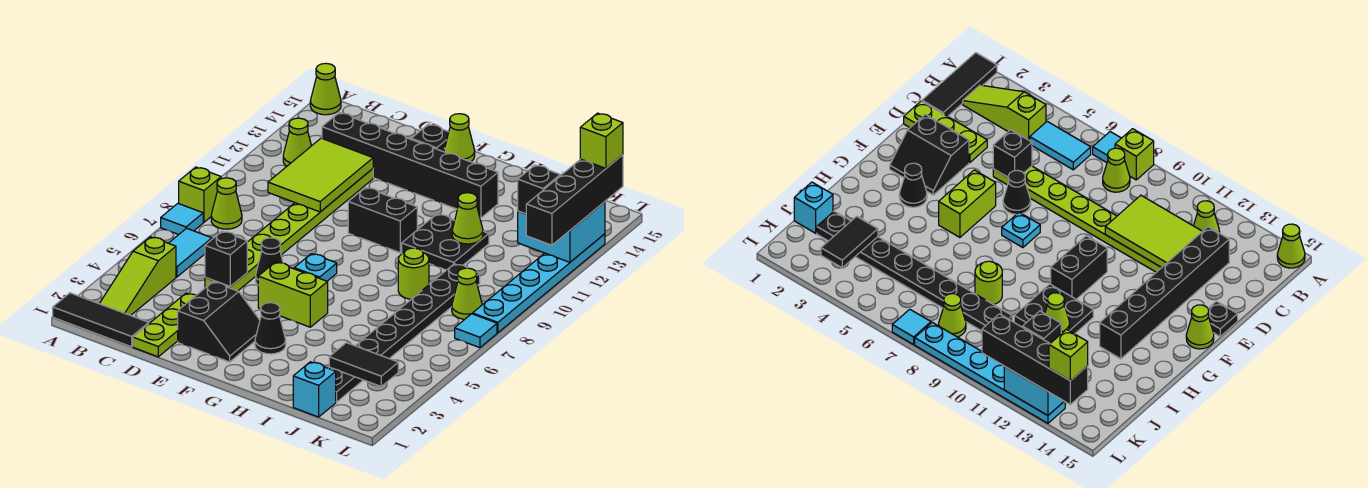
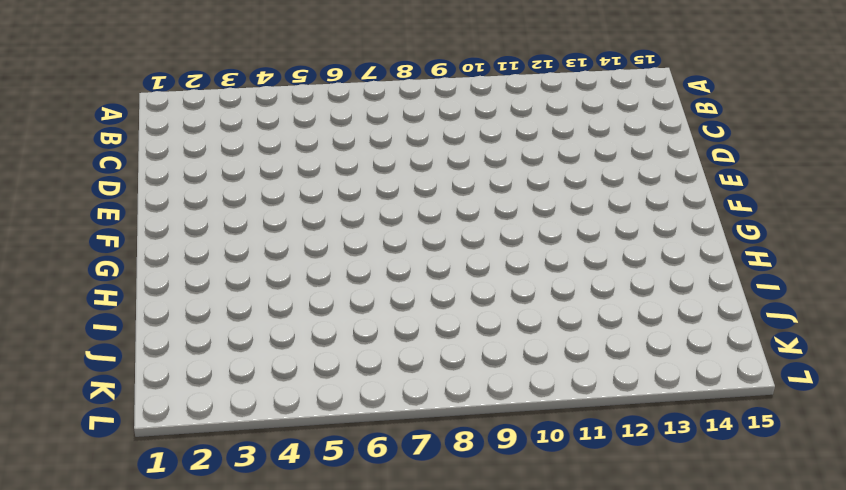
none -> black tile A1:C1 level 1
none -> cyan tile A7 level 1
none -> lime brick A8 level 1
none -> lime cone A15 level 1

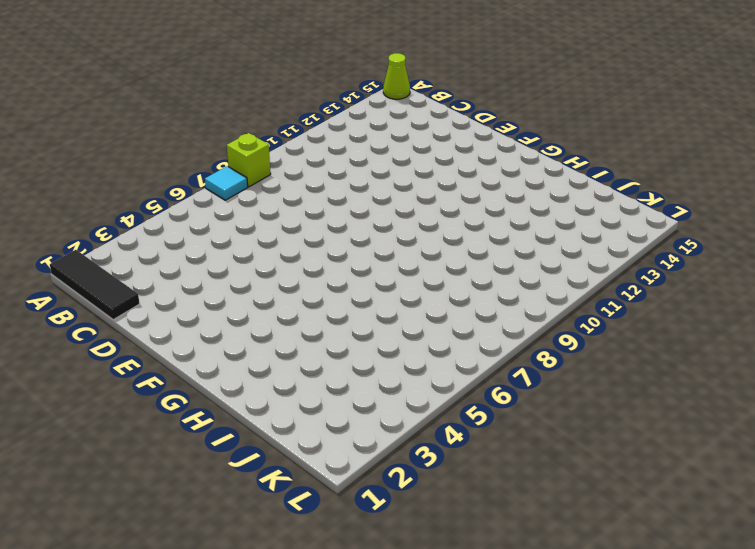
none -> lime slope B2:B4 level 1 top 4
none -> cyan tile B5:B6 level 1
none -> lime cone B8 level 1
none -> lime cone B12 level 1

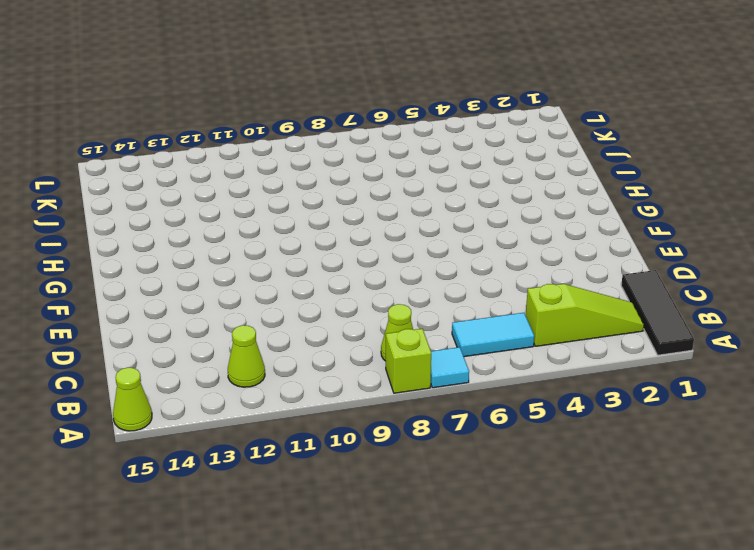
none -> black brick C13:H13 level 1
none -> lime plate D1:D3 level 1
none -> lime plate D5:D12 level 1
none -> black slope E2:F3 level 1 top E

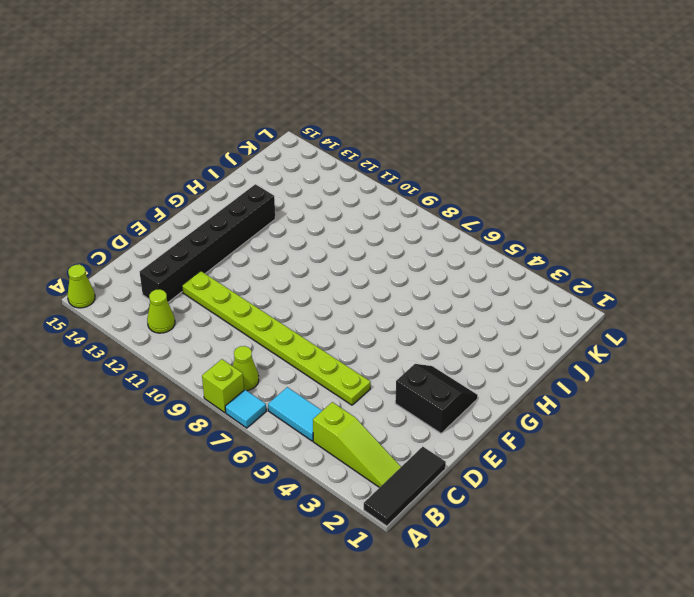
none -> lime plate D1:D3 level 1
none -> black cone E6 level 1
none -> black plate E15 level 1
none -> lime brick F5:G5 level 1

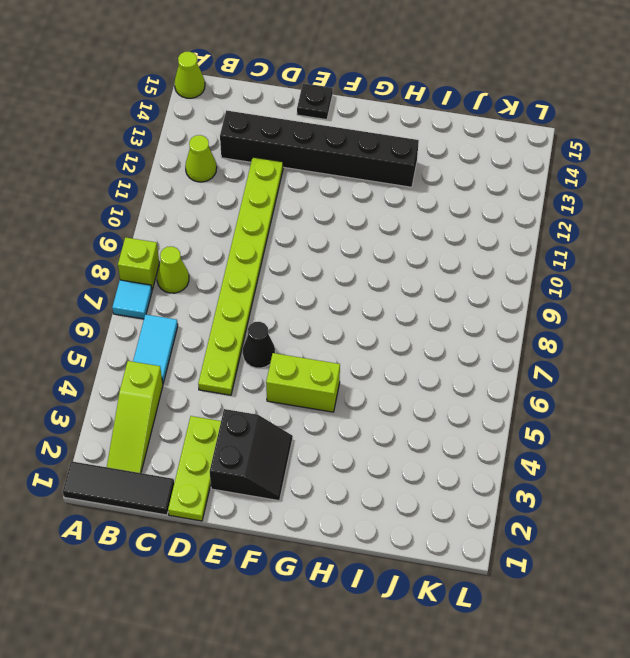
none -> cyan plate F7 level 1
none -> black brick F10:G10 level 1
none -> lime cone F15 level 1
none -> black cone G3 level 1

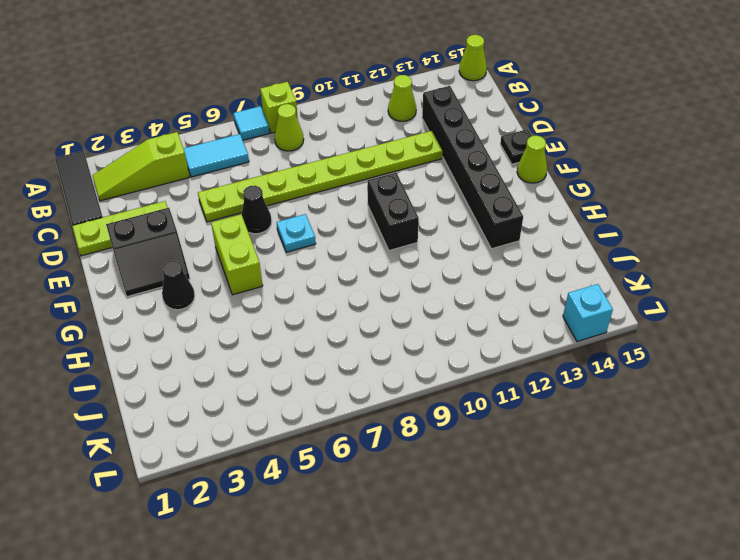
cyan brick L14 level 1 -> cyan brick J1 level 1
none -> black plate H10:I11 level 1
none -> lime round brick I8 level 1
none -> black plate J2:J9 level 1
none -> lime cone K8 level 1

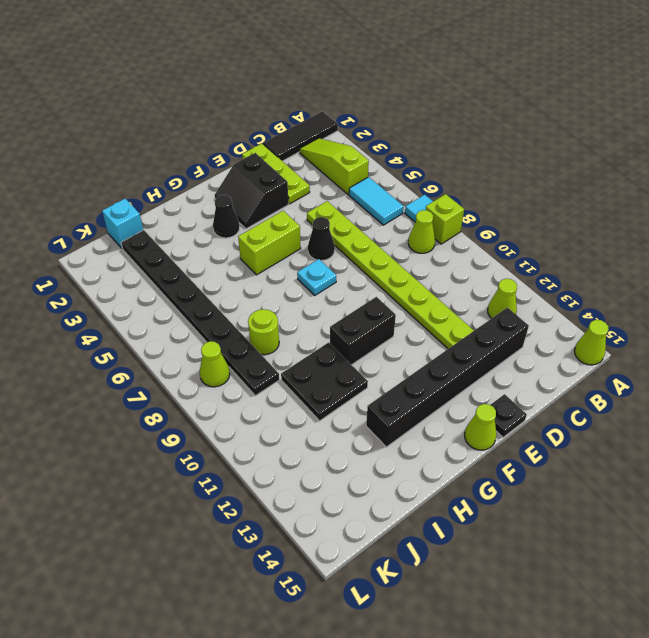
none -> cyan tile L7 level 1
none -> cyan plate L8:L13 level 1
none -> lime tile C10:D12 level 2
none -> black brick D5 level 2

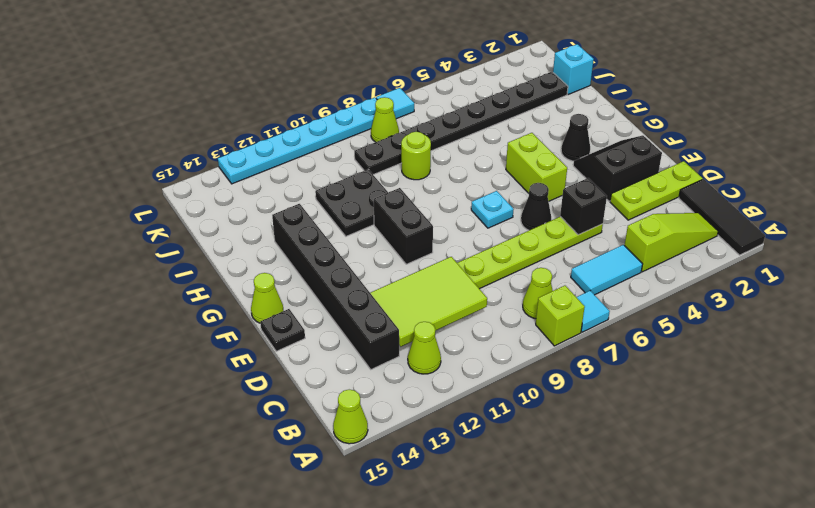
none -> lime cone I11 level 2
none -> black tile J3:K3 level 2
none -> cyan brick K12:L13 level 2
none -> black brick K12 level 3

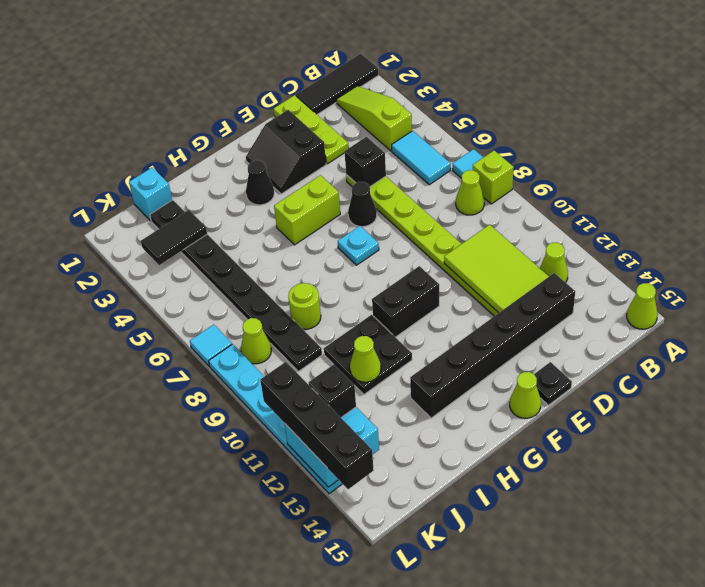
none -> lime brick L14 level 4

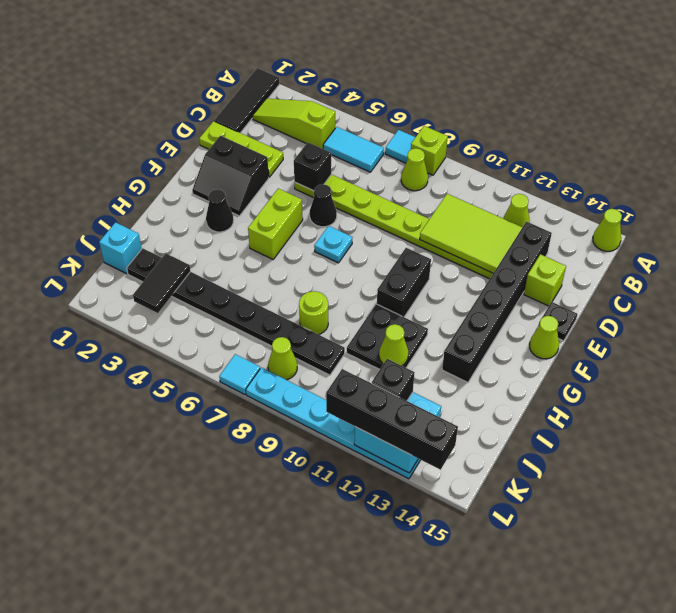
lime brick D14 level 1 -> lime brick L14 level 4

